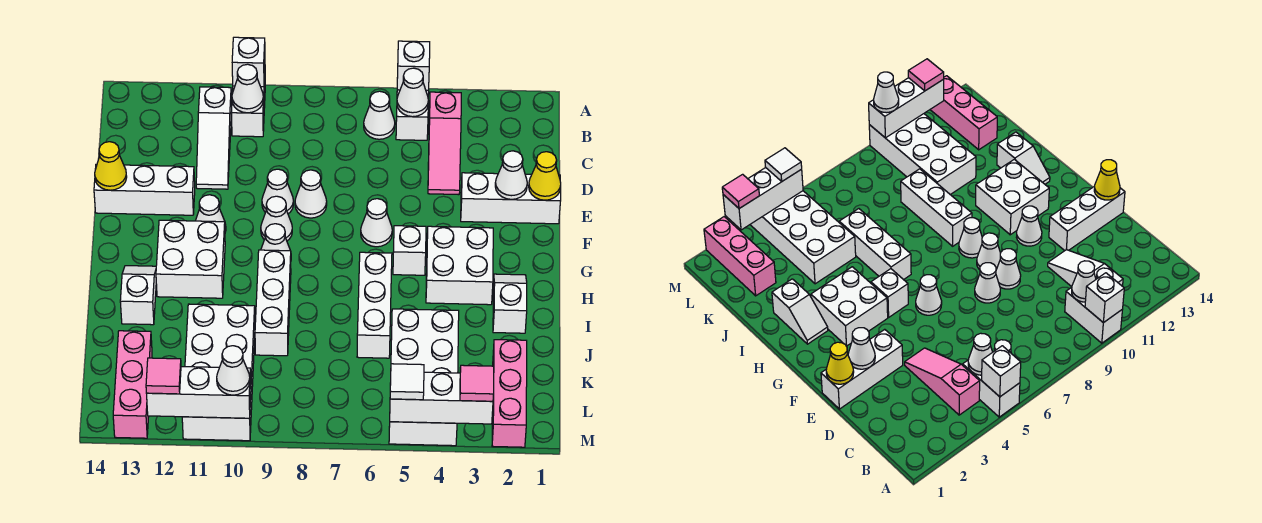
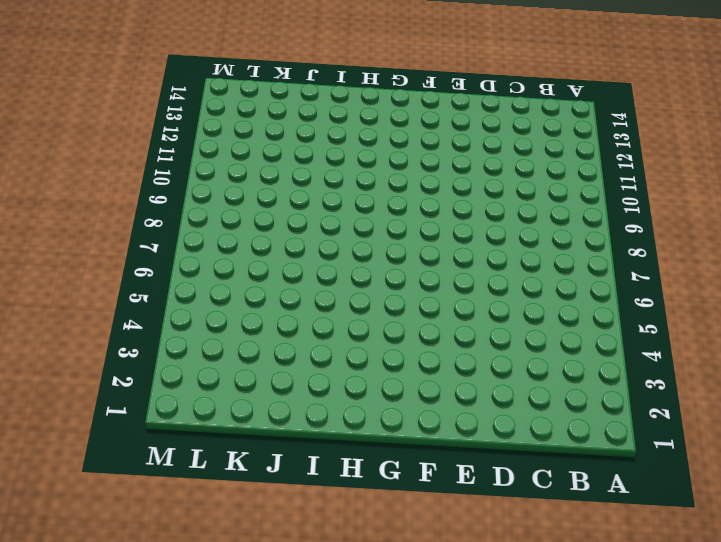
none -> white brick A5:B5 level 1
none -> white brick A10:B10 level 1
none -> pink slope B4:D4 level 1 top B
none -> white cone B6 level 1

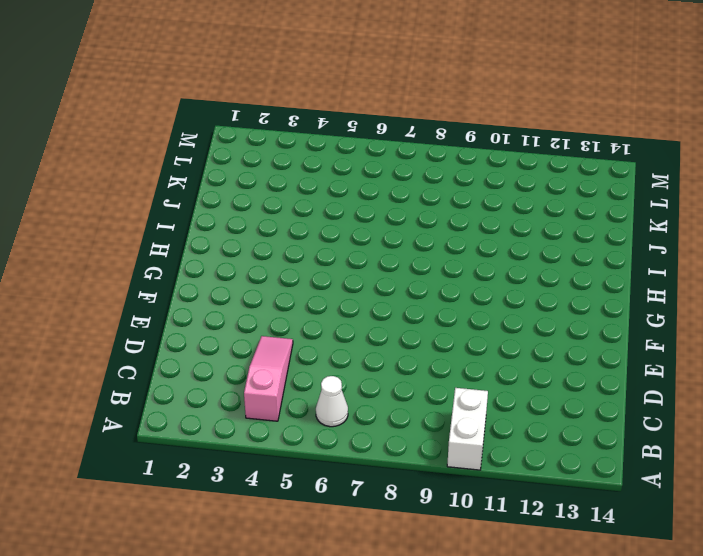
none -> white brick A5:B5 level 1
none -> white slope B11:D11 level 1 top B
none -> white brick E1:E3 level 1
none -> white cone E8 level 1

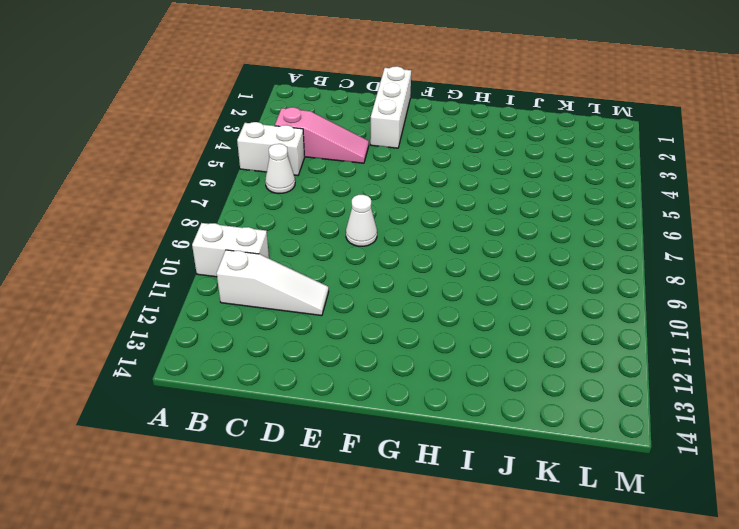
none -> white cone E9 level 1
none -> white brick E12:E14 level 1
none -> white cone F6 level 1
none -> white cone F9 level 1

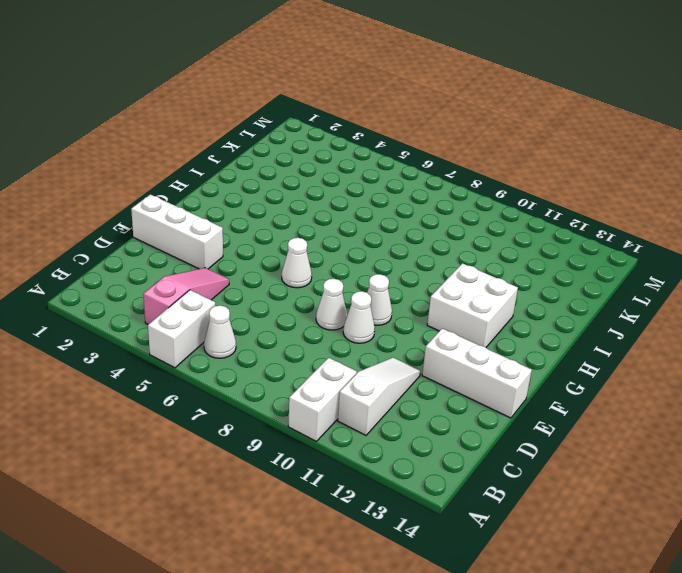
none -> white cone F11 level 1
none -> white brick G3:H4 level 1
none -> white brick G5 level 1
none -> white cone G9 level 1

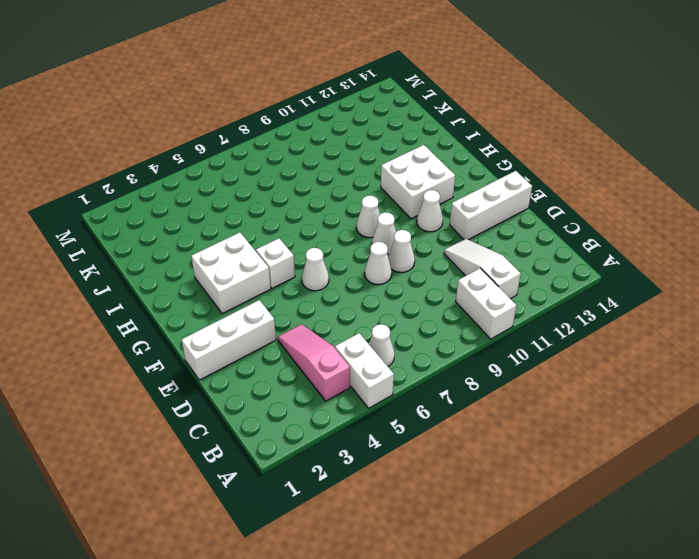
none -> white slope H2:I2 level 1 top I
none -> white brick H6:J6 level 1
none -> white brick H9:J9 level 1
none -> white slope H13:I13 level 1 top I

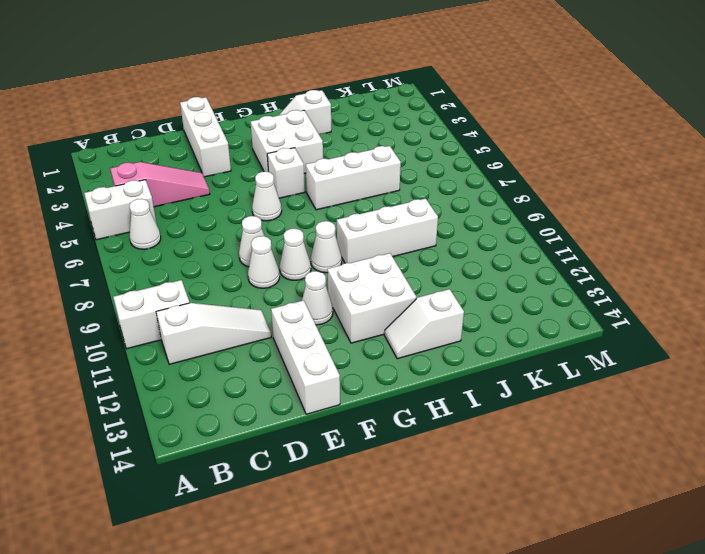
none -> white brick J4:M5 level 1
none -> white brick J10:M11 level 1
none -> pink brick K2:M2 level 1
none -> pink brick K13:M13 level 1

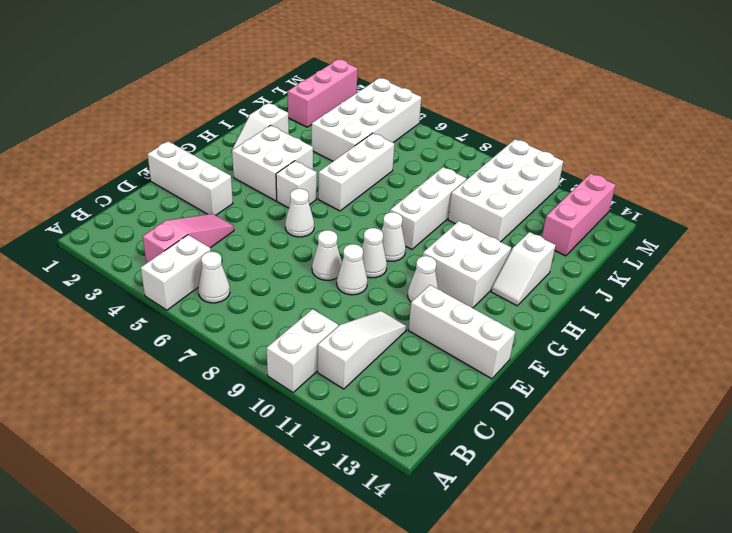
none -> white brick A5 level 2
none -> white brick A10 level 2
none -> white cone B5 level 2
none -> white cone B10 level 2

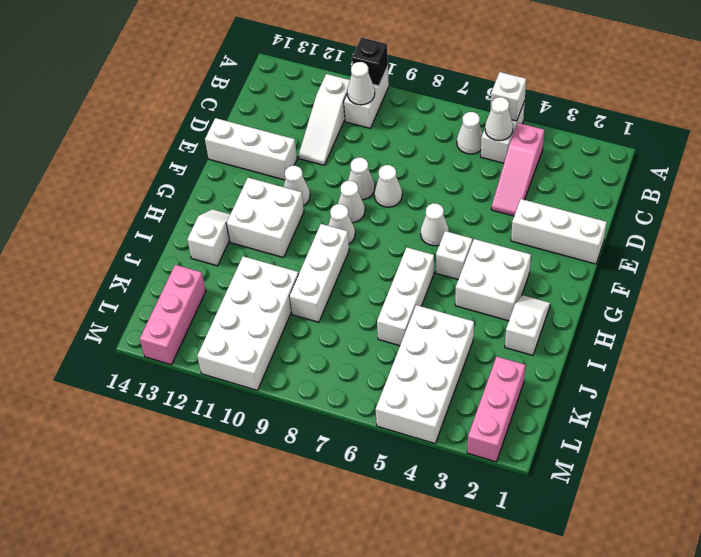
black brick A10 level 2 -> white brick A10 level 2
none -> yellow cone E1 level 2
none -> white cone E2 level 2
none -> yellow cone E14 level 2
none -> white brick M3:M5 level 2

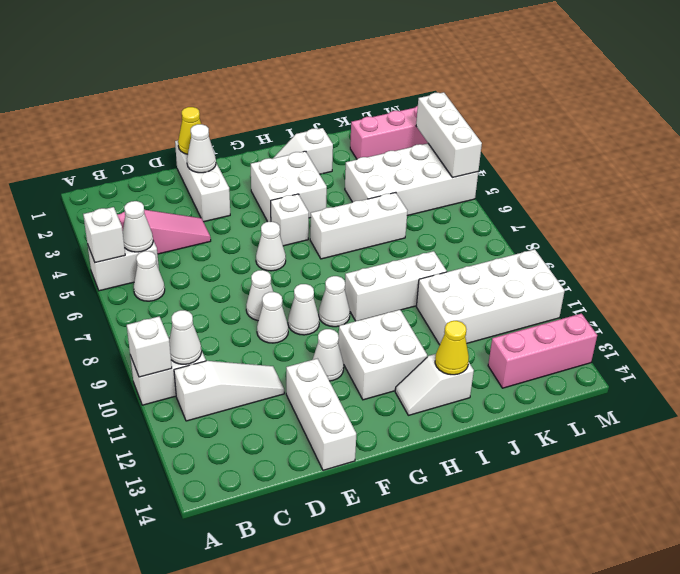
yellow cone I13 level 2 -> yellow cone E14 level 2
none -> white brick M10:M12 level 2
none -> pink tile M3 level 3
none -> white tile M5 level 3
none -> white cone M10 level 3

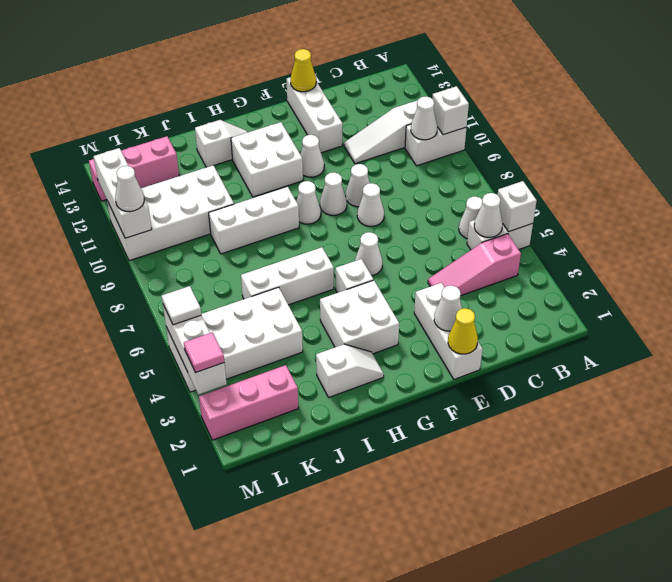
none -> pink tile M12 level 3

